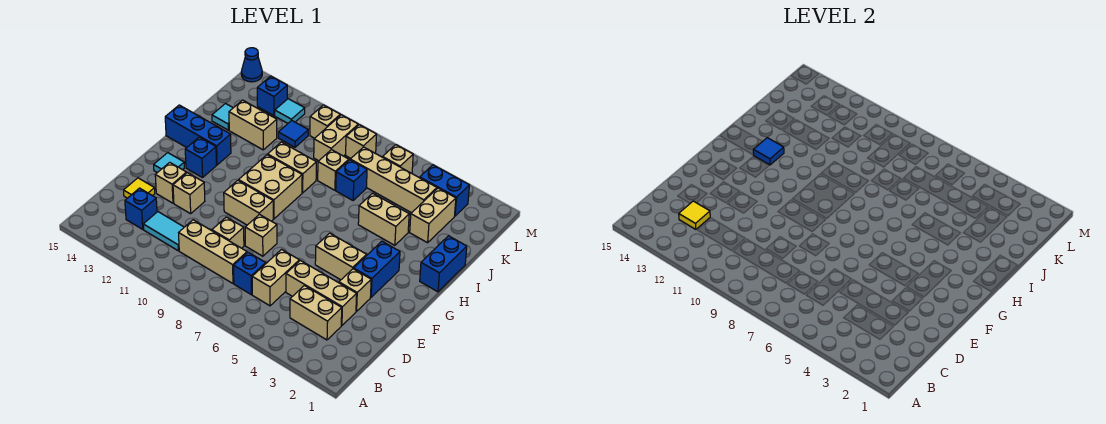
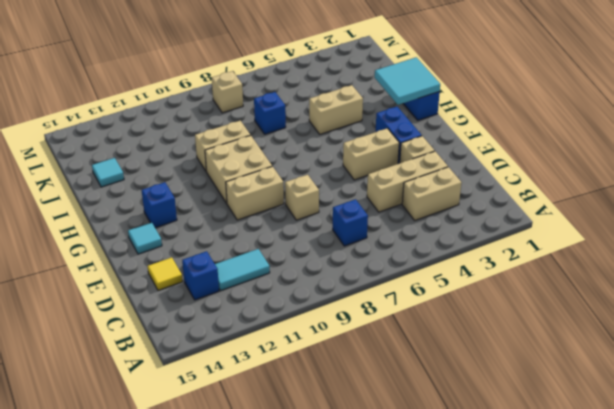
cyan tile H1:I2 level 2 -> none
none -> tan brick C6:D6 level 1
none -> tan brick C8:C10 level 1
none -> tan brick D9 level 1
none -> tan brick E12 level 1

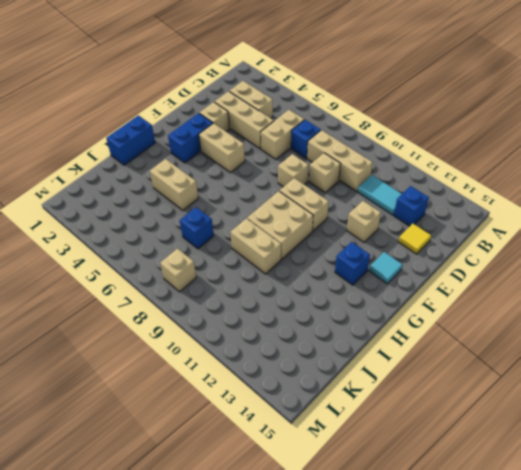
none -> tan brick E13 level 1
none -> blue brick H13:H15 level 1
none -> tan brick J3:K3 level 1
none -> tan brick J8 level 1

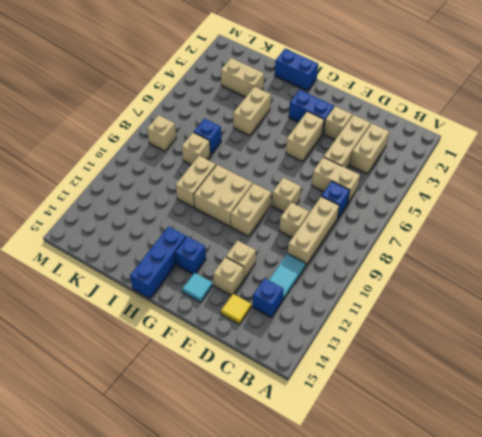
none -> tan brick J12:J13 level 1
none -> cyan tile J14 level 1
none -> tan brick K4:K7 level 1
none -> tan brick K9:L9 level 1

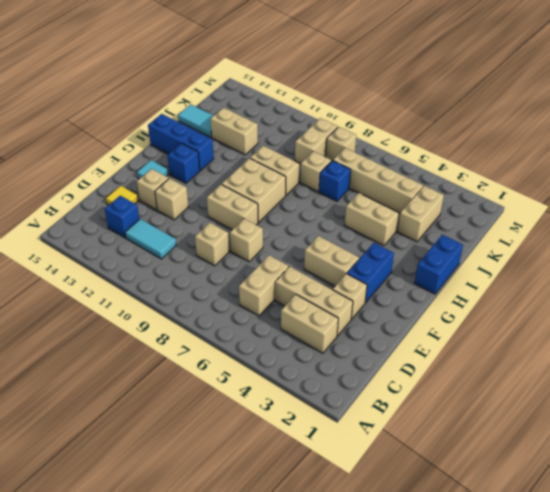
cyan tile J14:J15 level 1 -> cyan tile J14 level 1
none -> blue brick C7 level 1
none -> tan brick C8:C10 level 1
none -> blue tile K11 level 1
none -> blue brick L3:L4 level 1

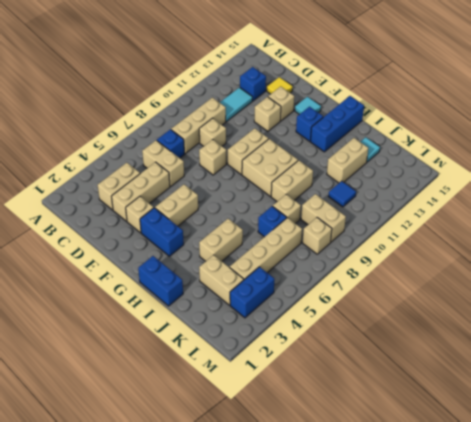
none -> tan brick L6 level 1
none -> tan brick L10 level 1
none -> cyan tile L12 level 1
none -> blue brick L13 level 1

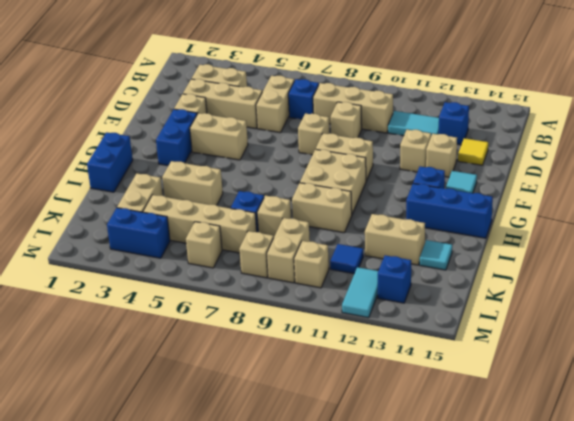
cyan tile L12:M12 level 1 -> cyan tile L12 level 1
none -> blue cone M15 level 1
none -> yellow tile C13 level 2
none -> blue tile H13 level 2

